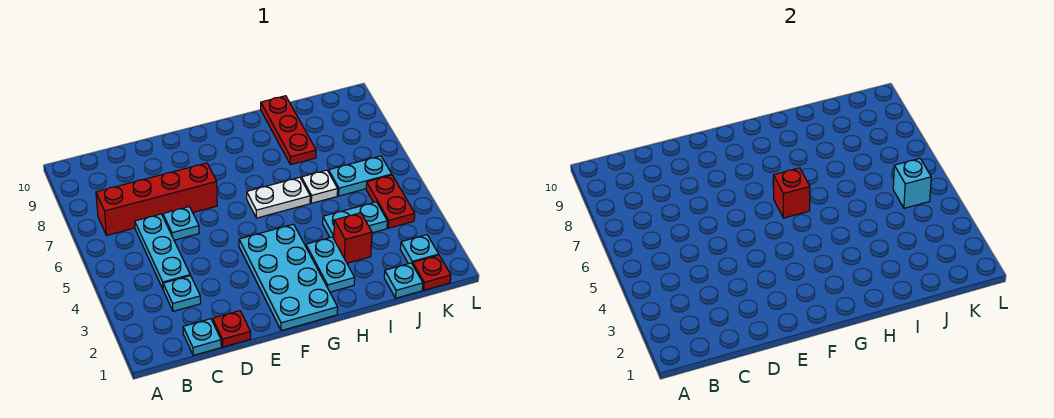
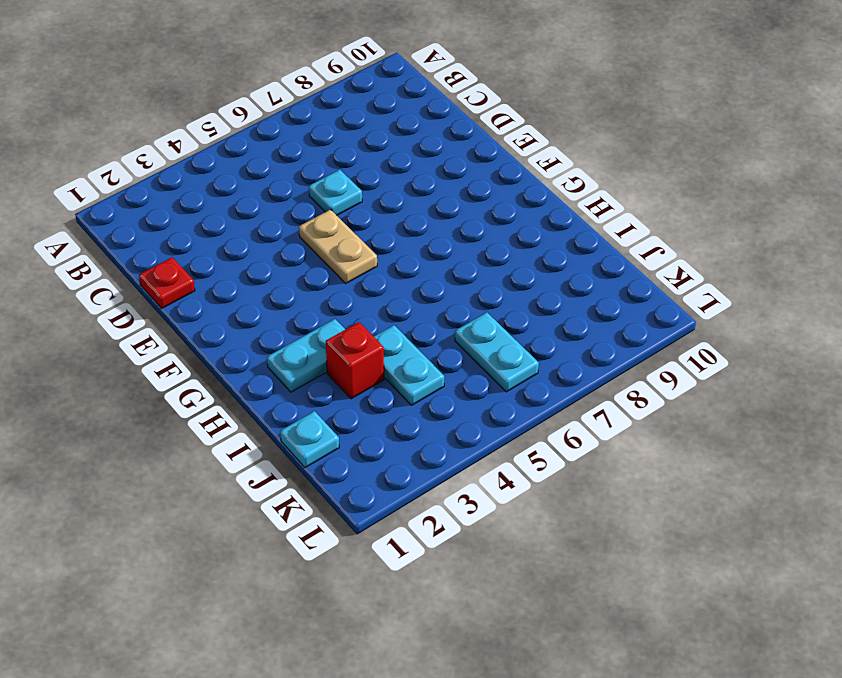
tan plate E5:F5 level 1 -> none
none -> red brick B7:E7 level 1
none -> cyan plate C1 level 1
none -> cyan plate C3 level 1

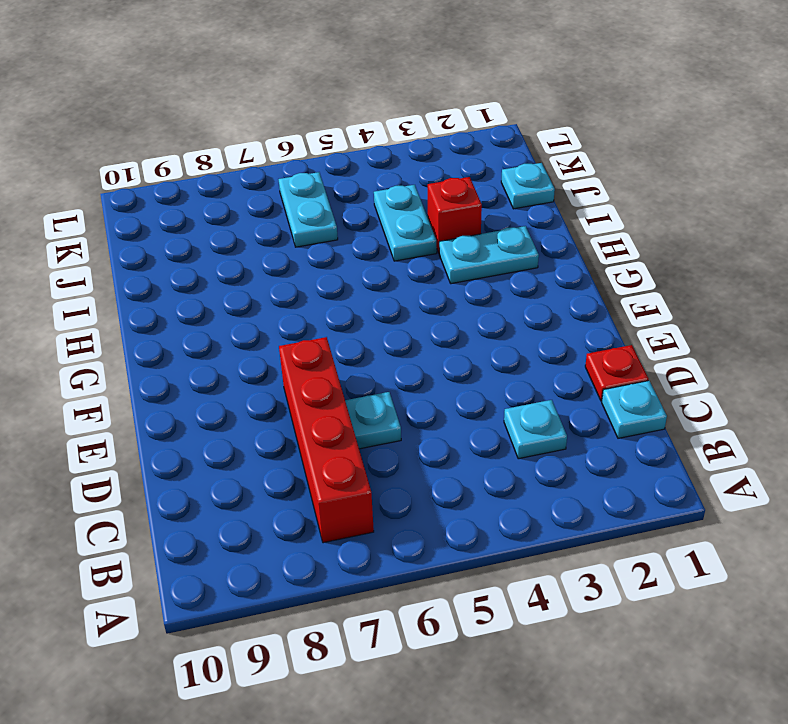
none -> cyan plate C4:C6 level 1
none -> cyan plate F1:G4 level 1
none -> white plate G6:H6 level 1

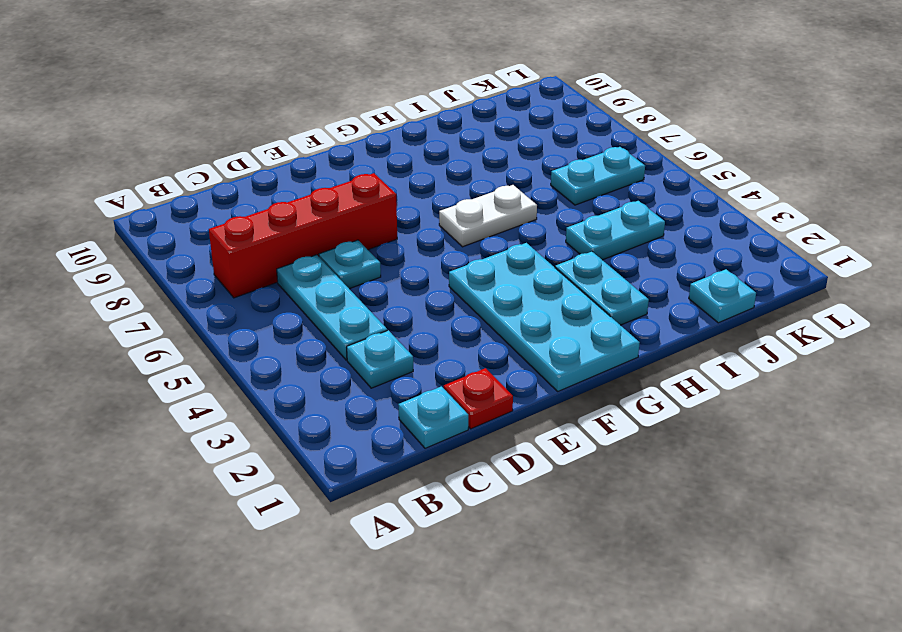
none -> red brick I3 level 1
none -> white plate I6 level 1
none -> red plate I8:I10 level 1

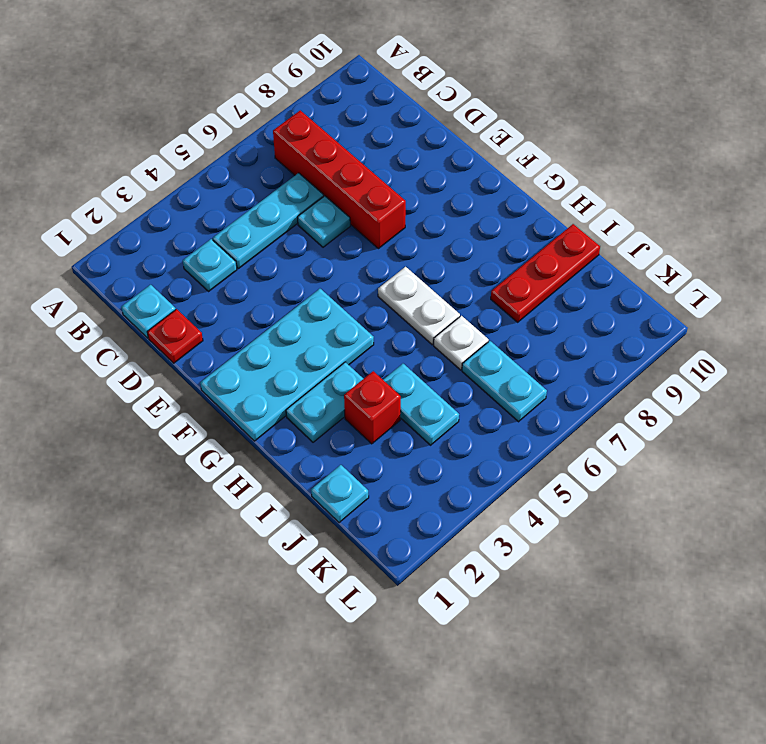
none -> red plate K1 level 1
none -> cyan plate K2 level 1
none -> red plate K4:K5 level 1

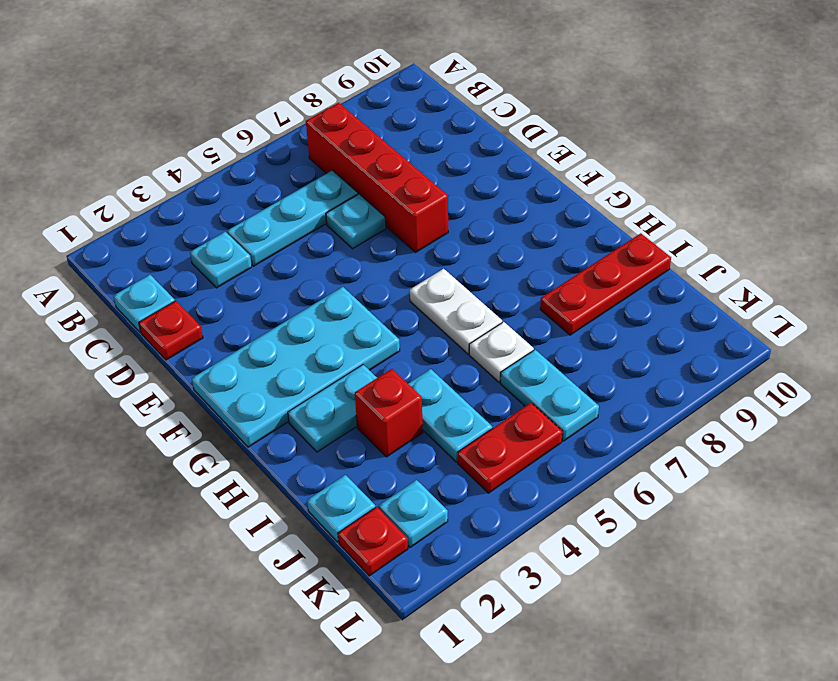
none -> red brick G6 level 2
none -> cyan brick K5 level 2

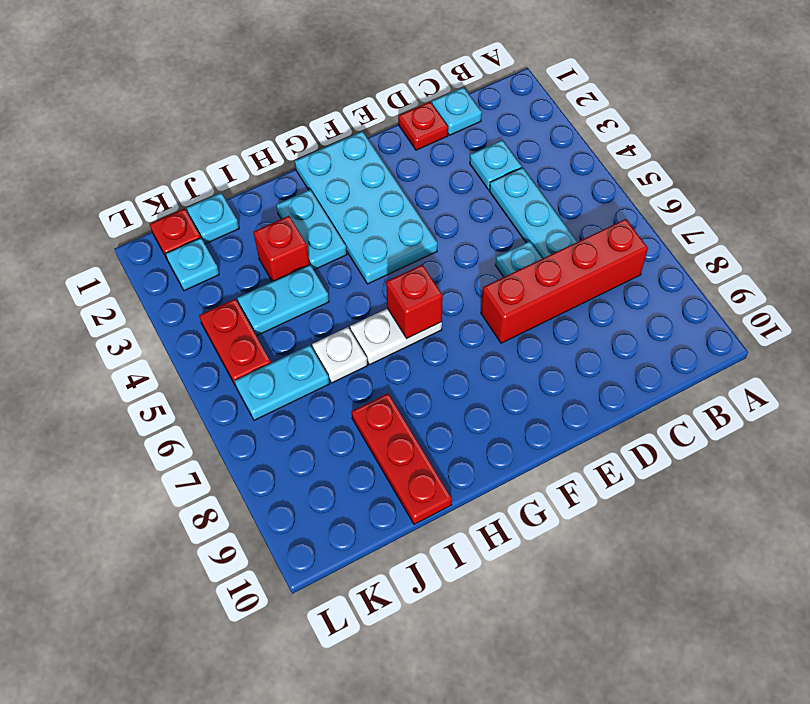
none -> cyan brick K5 level 2

